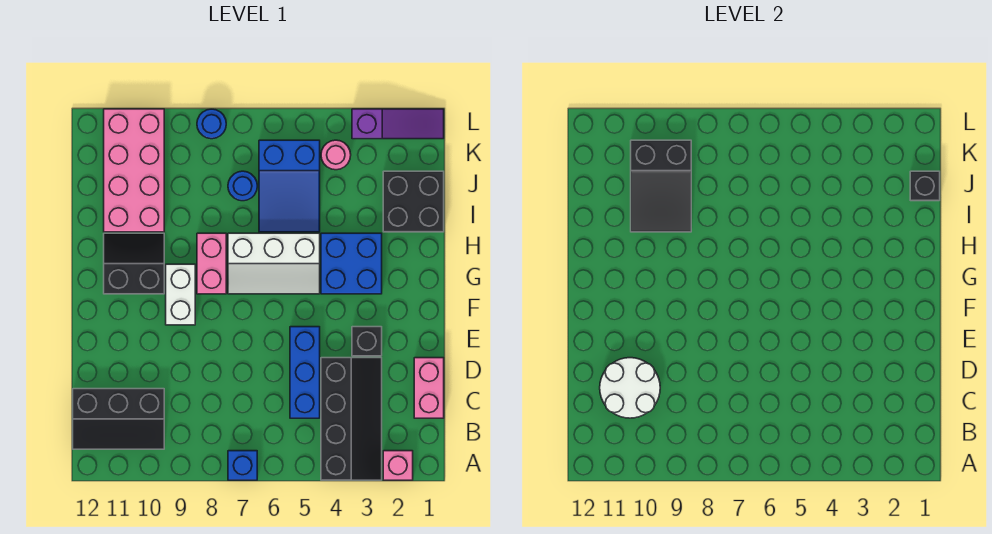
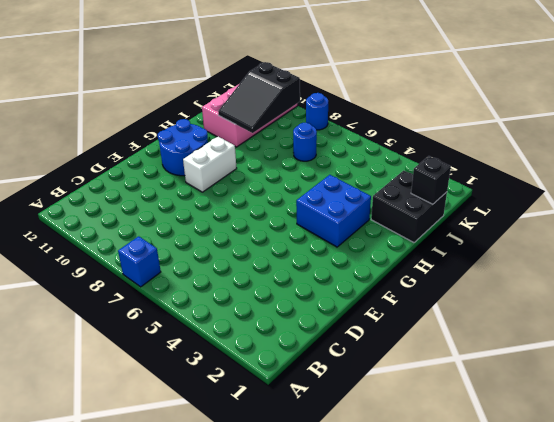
blue round brick F10:G11 level 1 -> black slope G10:H11 level 1 top G
none -> pink brick A2 level 1
none -> black slope A3:D4 level 1 top 4
none -> black slope B10:C12 level 1 top C

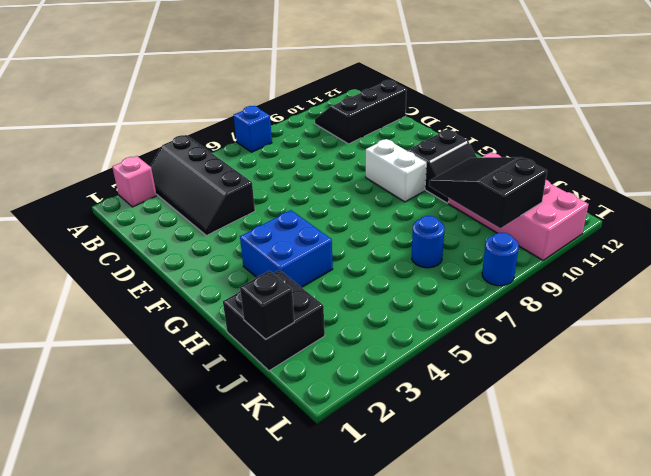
none -> pink brick C1:D1 level 1
none -> blue brick C5:E5 level 1
none -> black brick E3 level 1

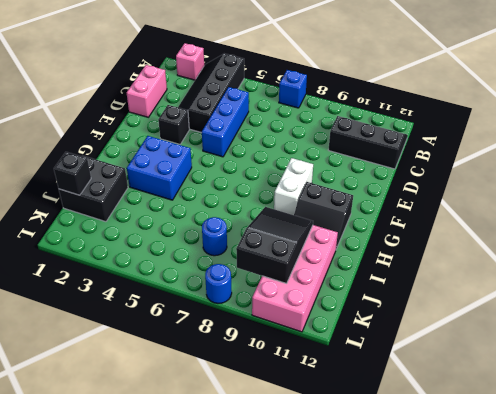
none -> white slope G5:H7 level 1 top H
none -> pink brick G8:H8 level 1
none -> blue slope I5:K6 level 1 top K

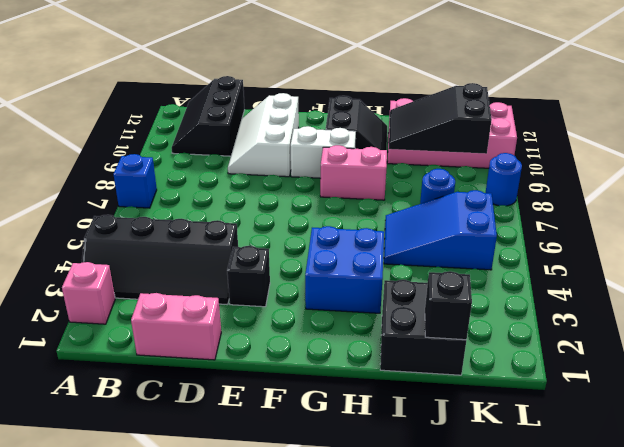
white slope D9:E11 level 1 top E -> white slope G5:H7 level 1 top H
none -> blue brick C5:E5 level 1
none -> pink round brick K4 level 1
none -> purple slope L1:L3 level 1 top 3

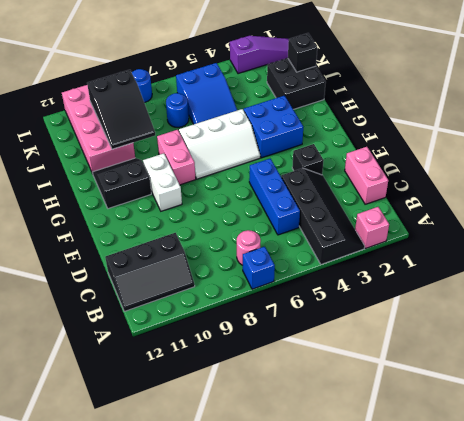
pink round brick B7 level 1 -> pink round brick K4 level 1
none -> white round brick C10:D11 level 2

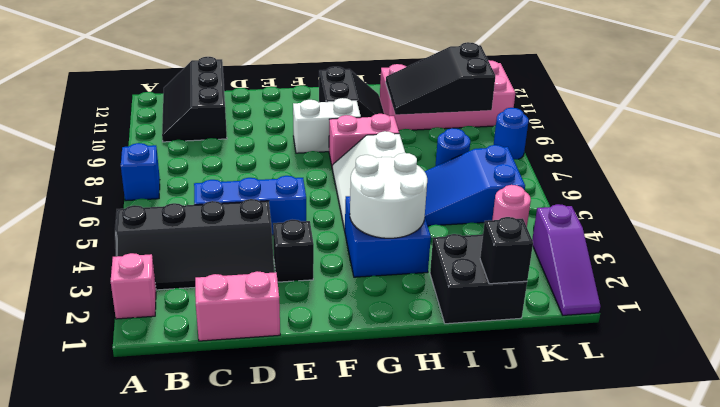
white round brick G3:H4 level 2 -> white round brick C10:D11 level 2

